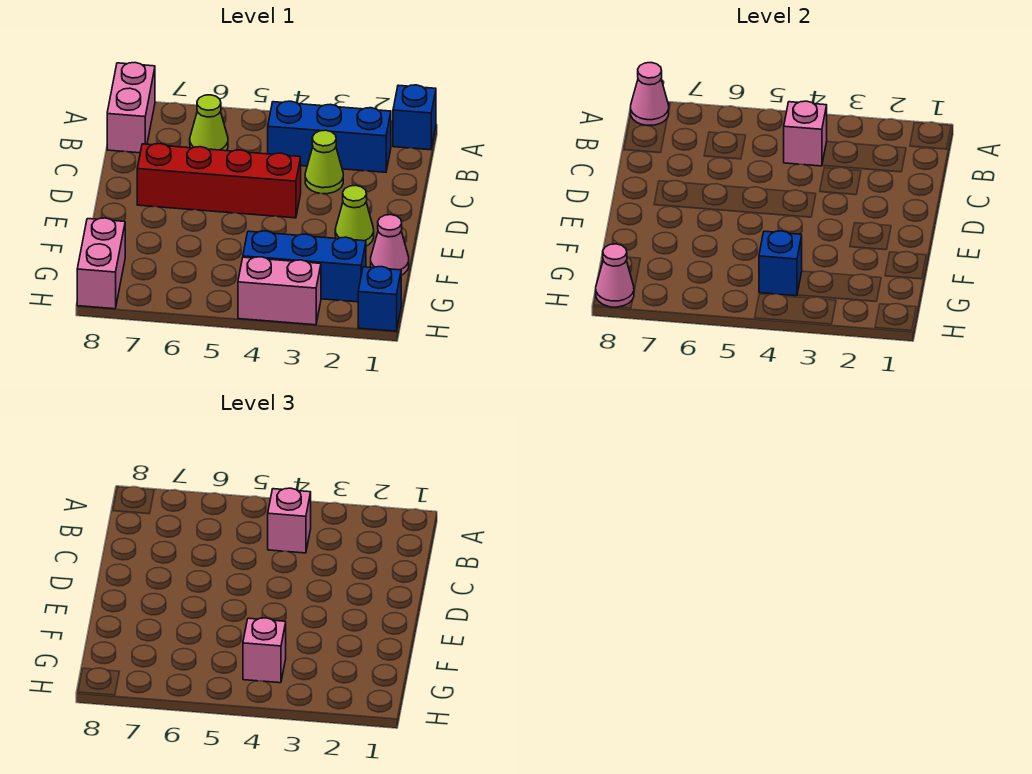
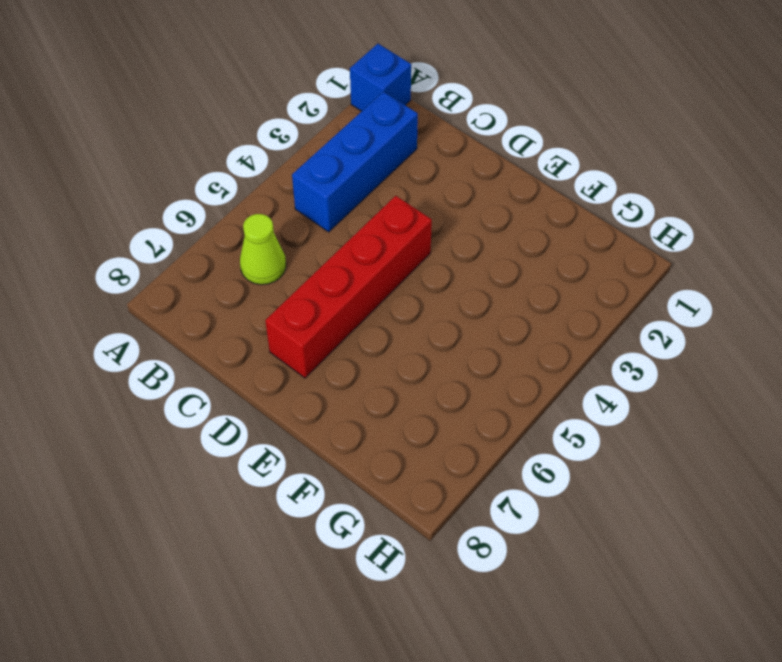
none -> pink brick A8:B8 level 1
none -> lime cone C3 level 1
none -> lime cone E2 level 1

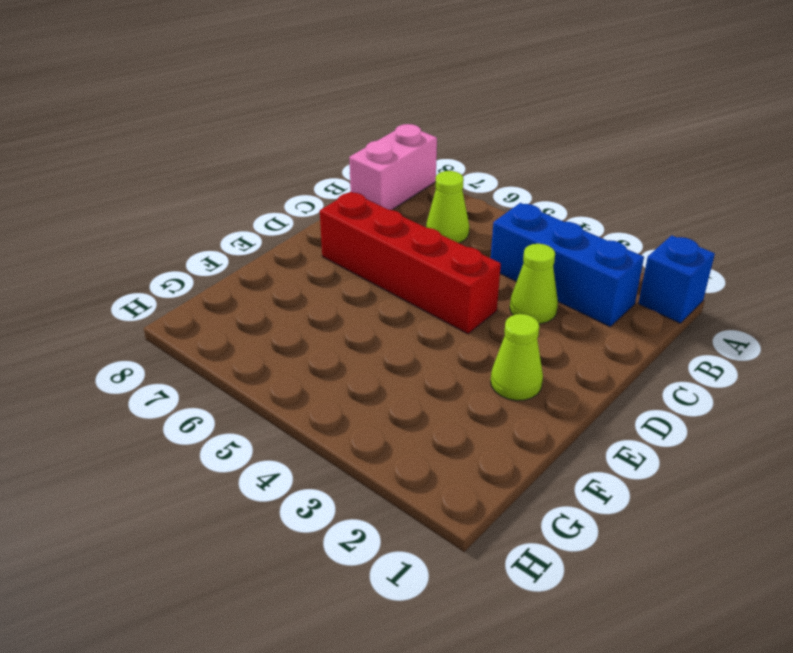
none -> pink cone F1 level 1
none -> blue brick G2:G4 level 1
none -> pink brick G8:H8 level 1

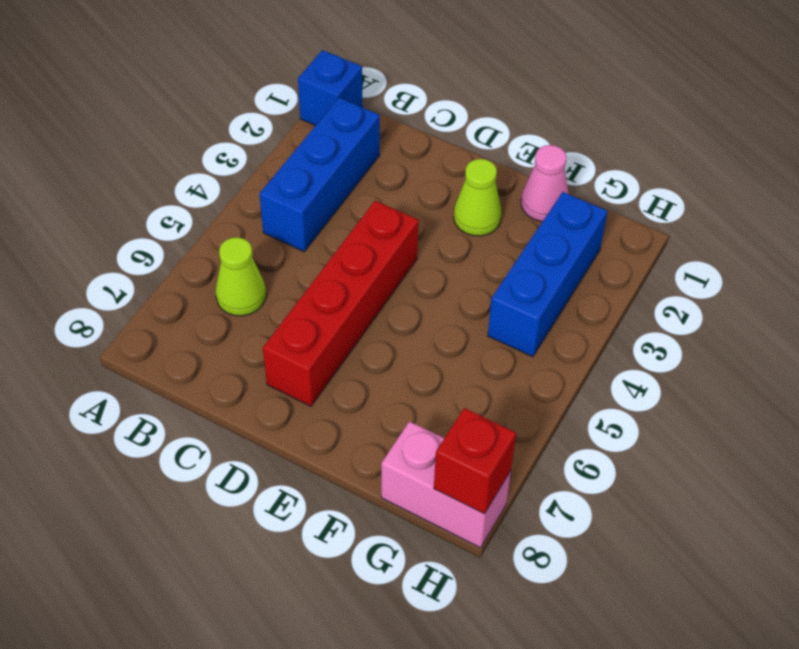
red brick H8 level 2 -> pink cone H8 level 2
none -> pink brick A8:B8 level 1
none -> lime cone C3 level 1
none -> blue brick H1 level 1

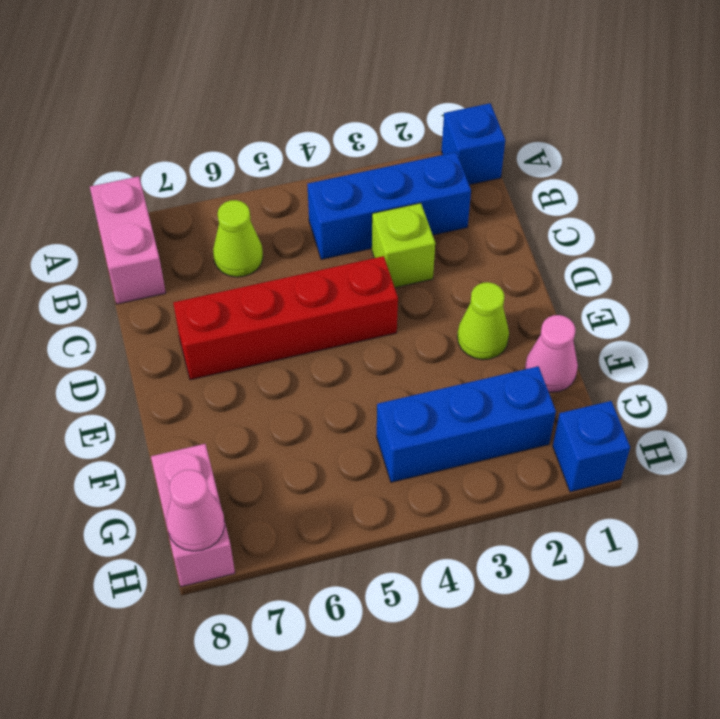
lime brick C3 level 1 -> lime cone C3 level 1
none -> pink brick H3:H4 level 1
none -> pink cone A8 level 2
none -> pink brick B4 level 2

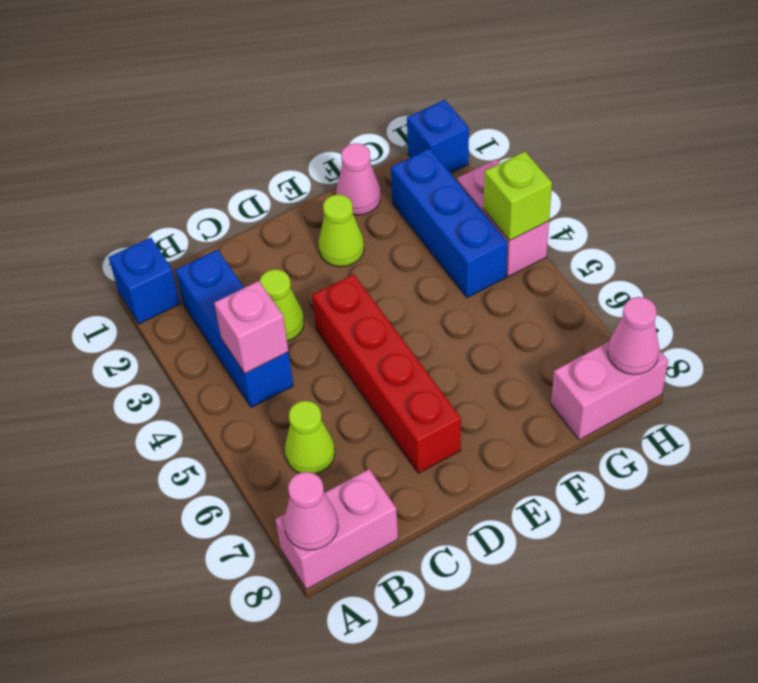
lime brick H4 level 2 -> none
none -> blue brick G4 level 2
none -> pink brick B4 level 3
none -> pink brick G4 level 3

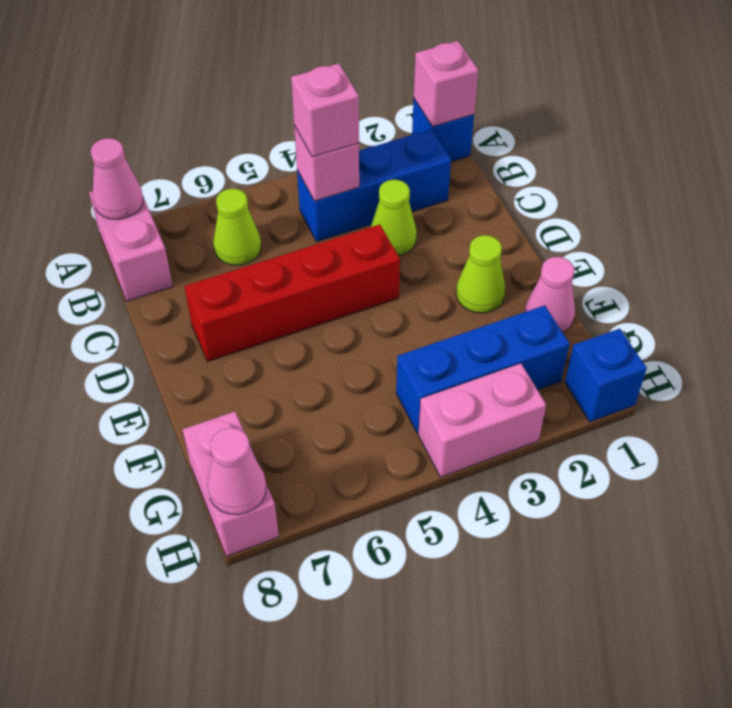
pink brick A1 level 2 -> pink brick G4 level 3
none -> blue brick G4 level 2

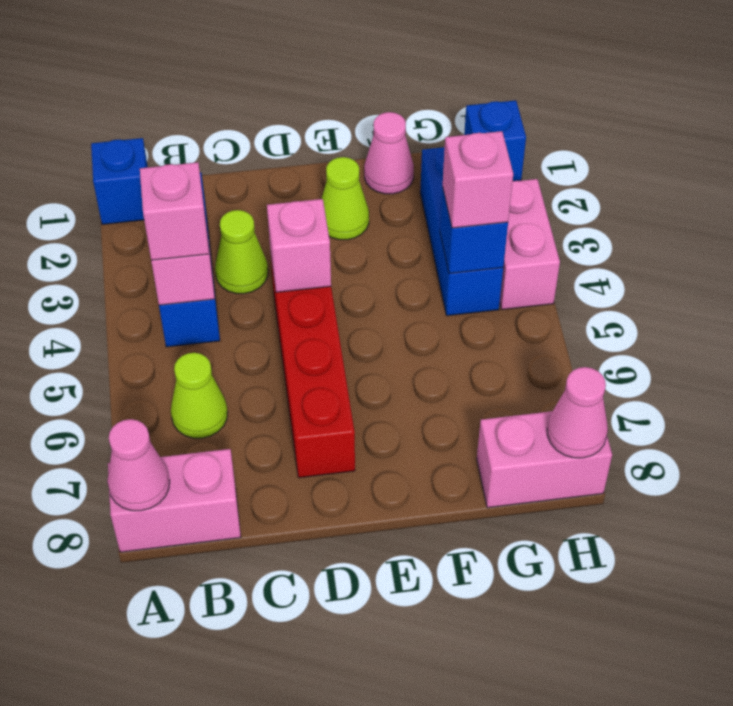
pink brick D4 level 2 -> none

